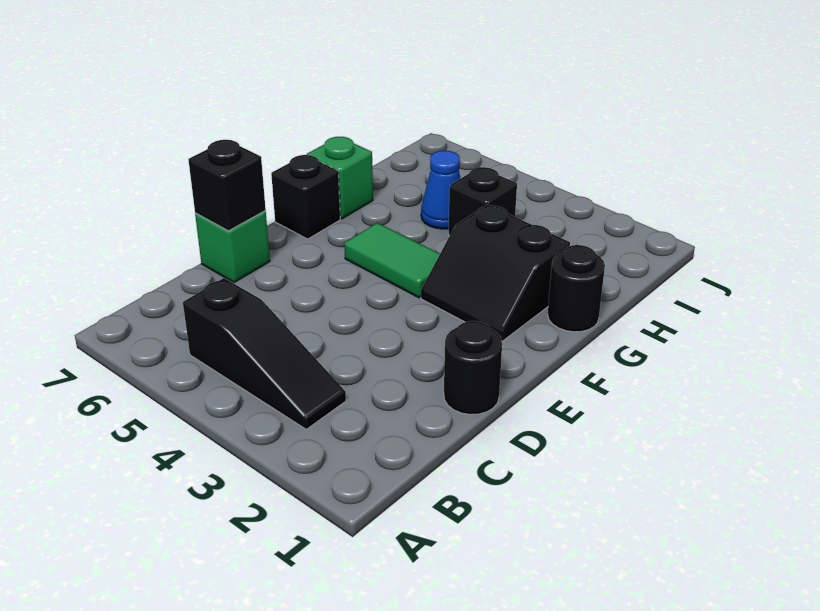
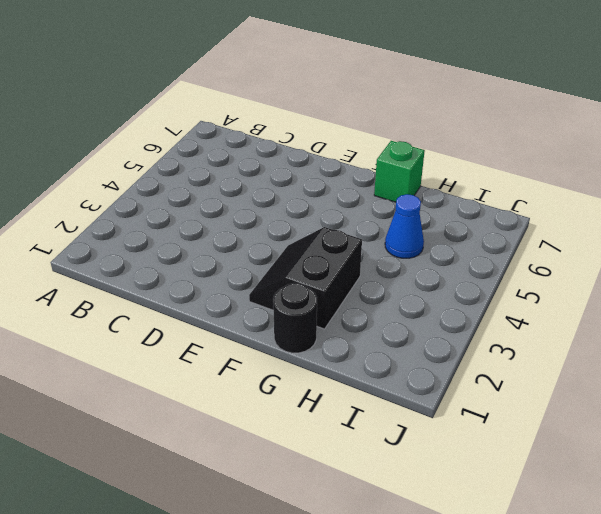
none -> black slope B3:B5 level 1 top 5
none -> black round brick D1 level 1

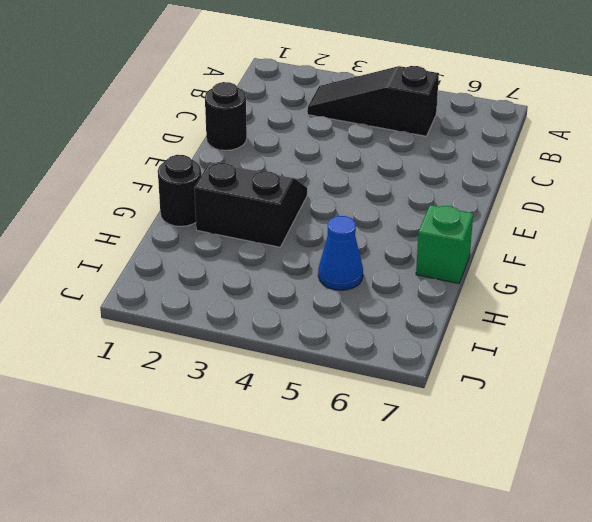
none -> green brick D7 level 1
none -> green tile F4:F5 level 1

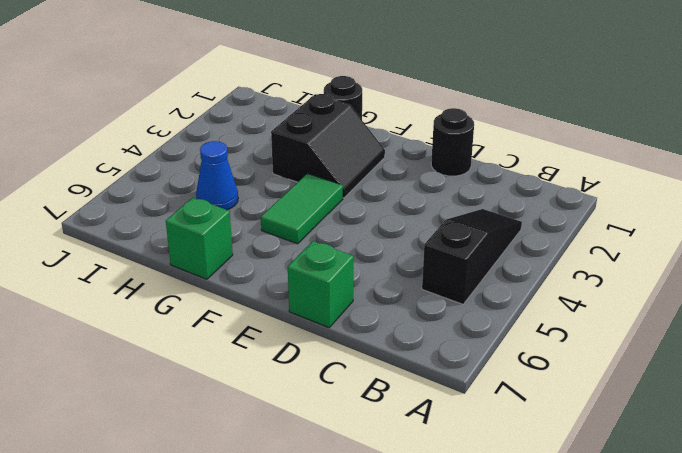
none -> black brick F7 level 1
none -> black brick H4 level 1

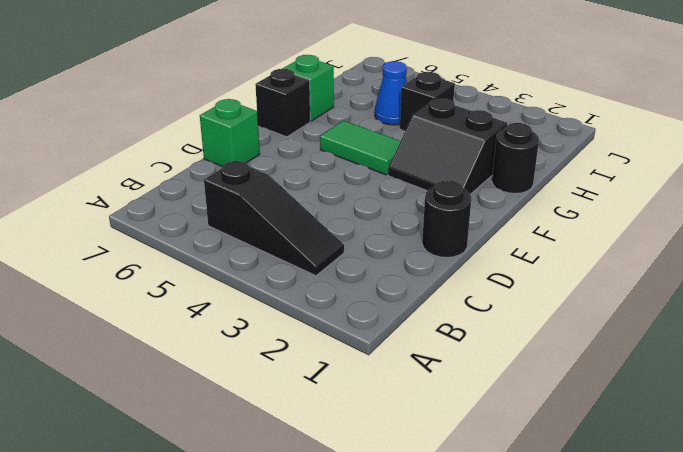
none -> black brick D7 level 2

